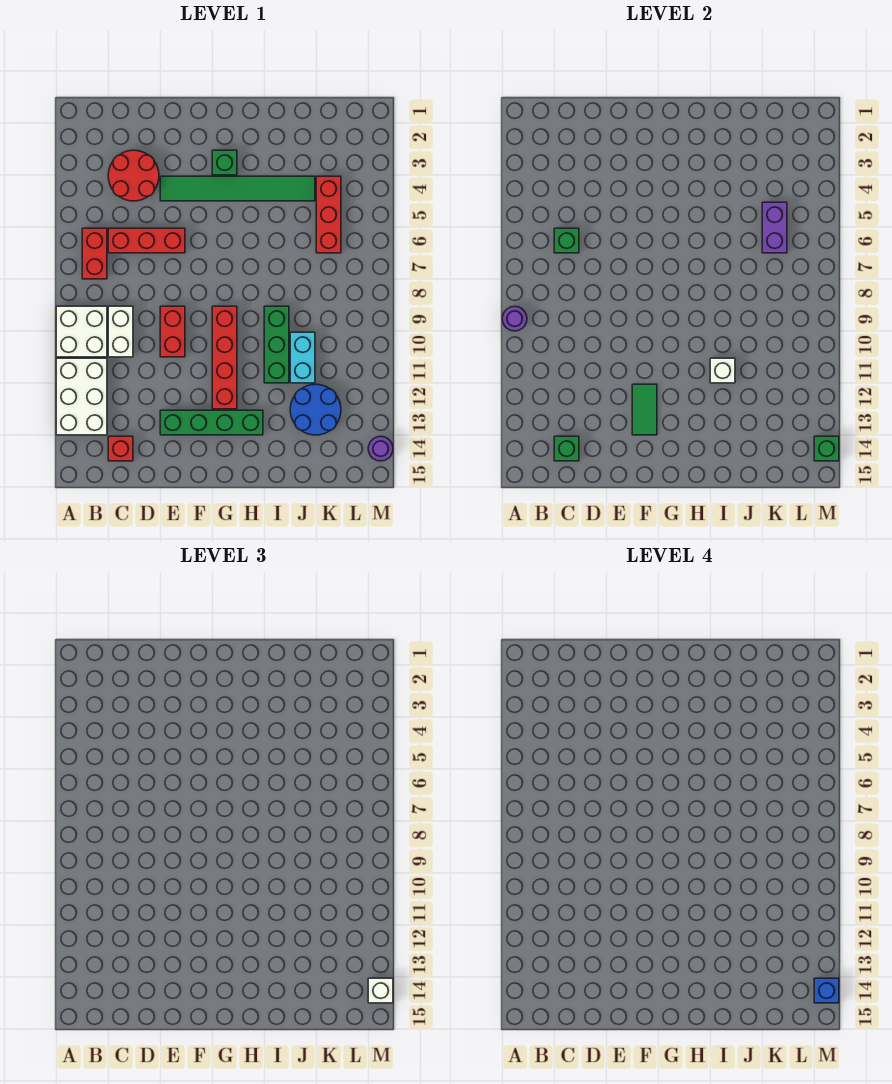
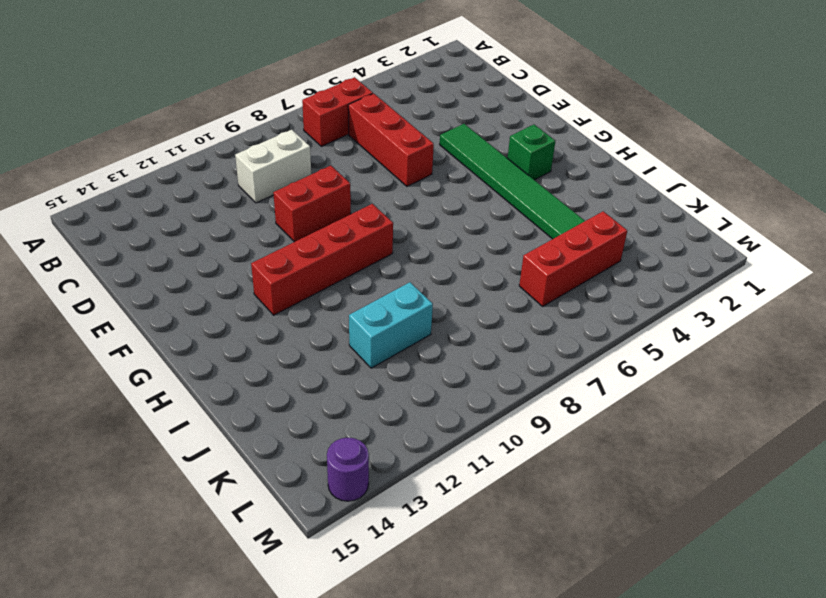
none -> white brick A9:B10 level 1
none -> white brick A11:B13 level 1
none -> red round brick C3:D4 level 1

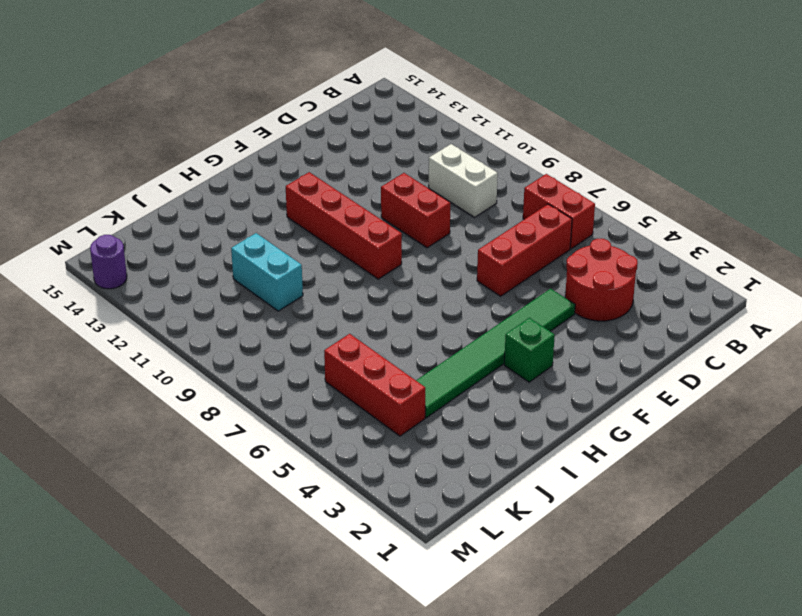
none -> white brick A9:B10 level 1
none -> white brick A11:B13 level 1
none -> red brick C14 level 1

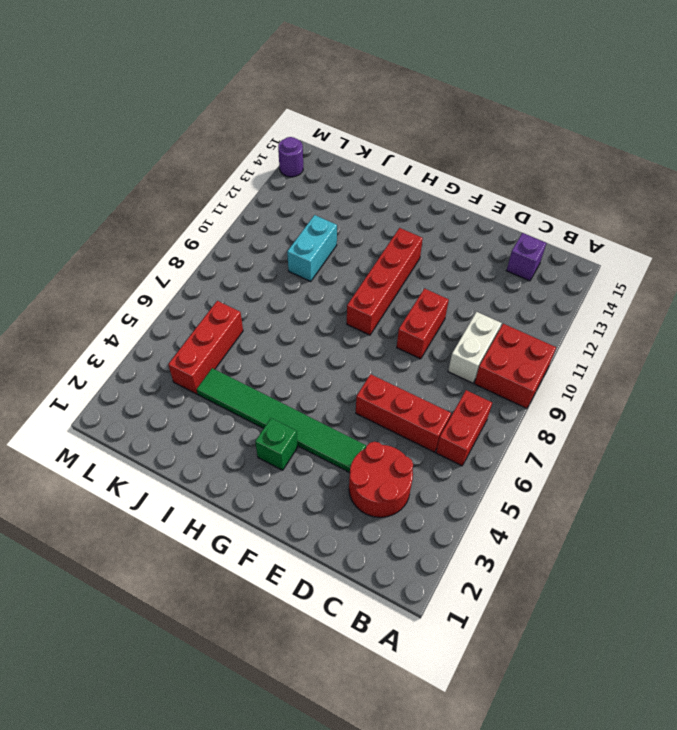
red brick A9:B10 level 1 -> white brick A9:B10 level 1
purple brick C14 level 1 -> red brick C14 level 1
none -> white brick A11:B13 level 1
none -> green brick E13:H13 level 1
none -> green brick I9:I11 level 1

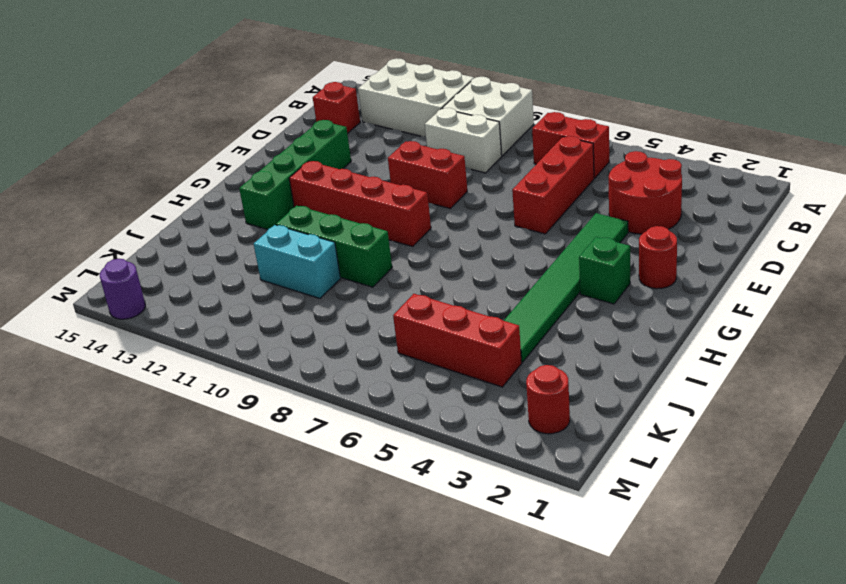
red round brick F2 level 1 -> none
red round brick L2 level 1 -> none
none -> blue round brick J12:K13 level 1
none -> purple round brick A9 level 2
none -> green brick C6 level 2

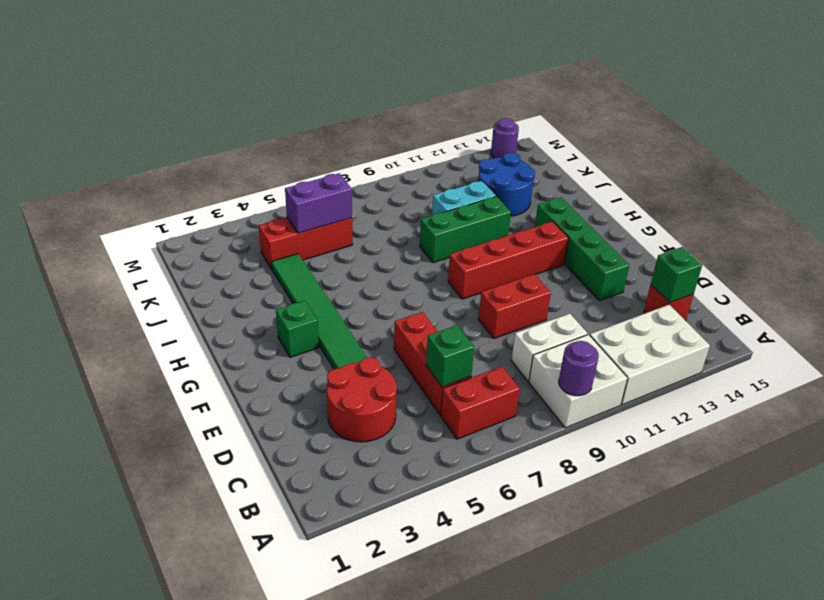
none -> green tile F12:F13 level 2
none -> white brick I11 level 2
none -> green brick M14 level 2

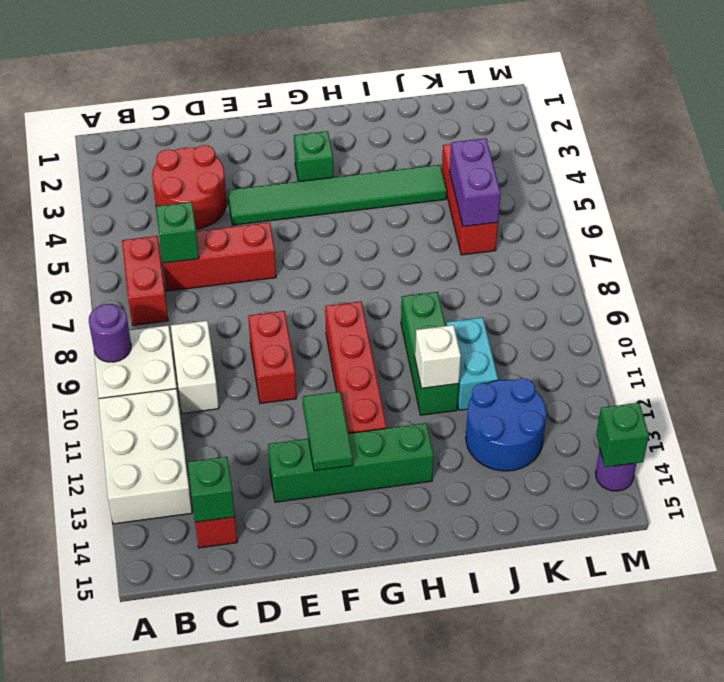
none -> white brick M14 level 3
none -> blue brick M14 level 4

